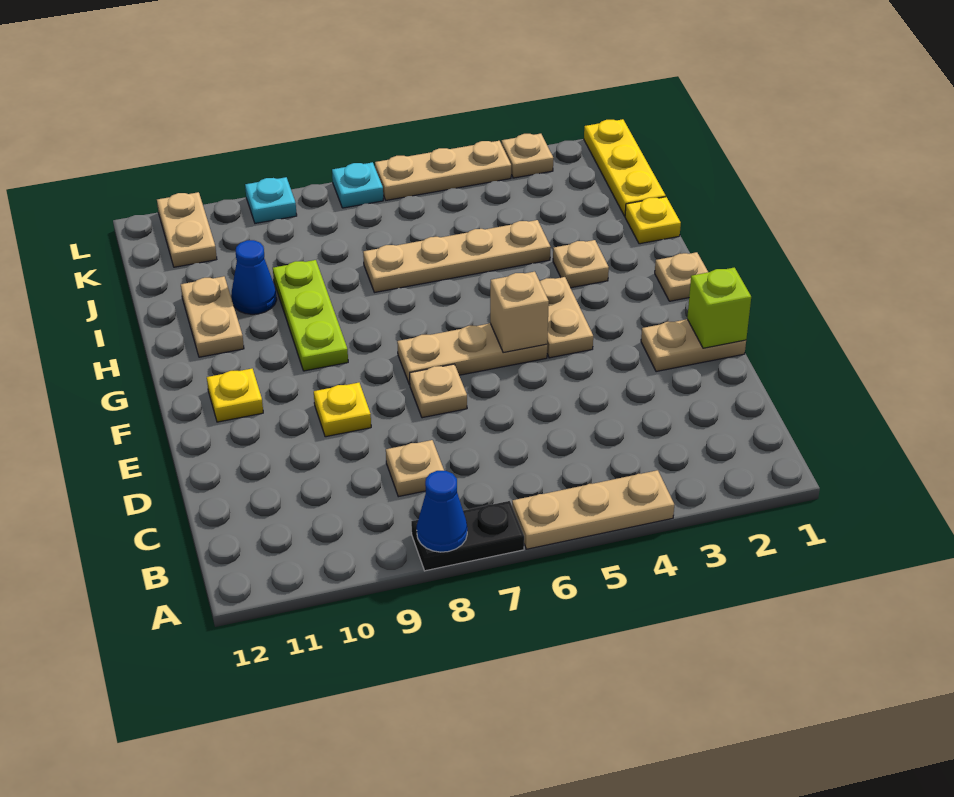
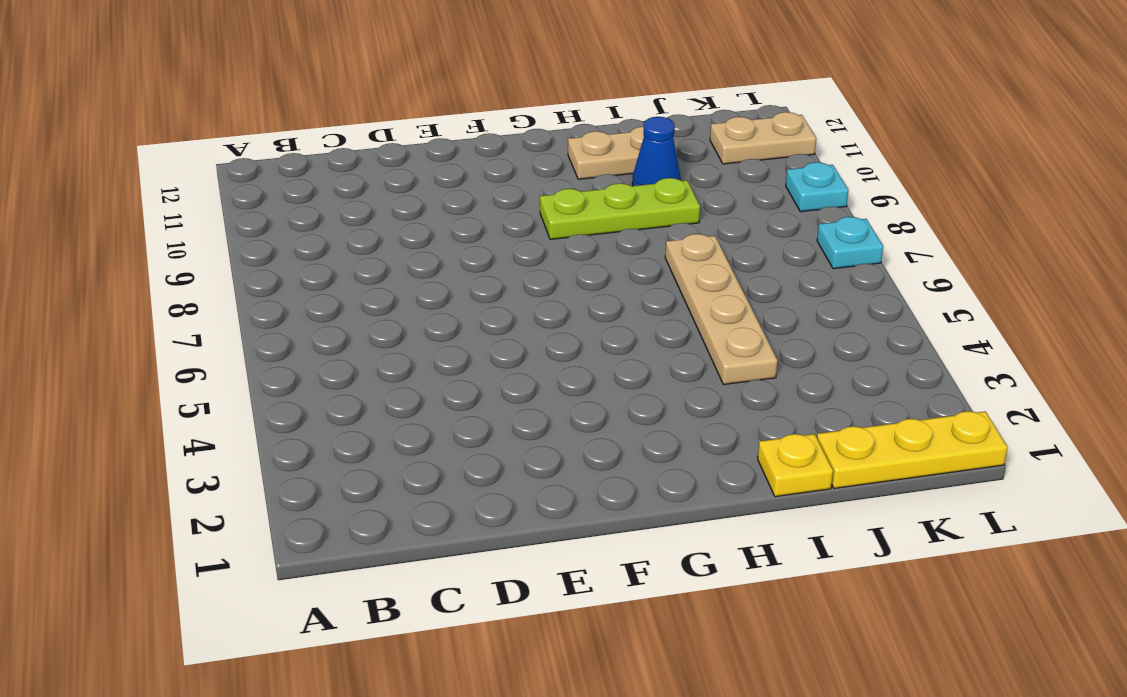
none -> tan plate A4:A6 level 1
none -> black plate A7:A8 level 1
none -> tan plate C8 level 1

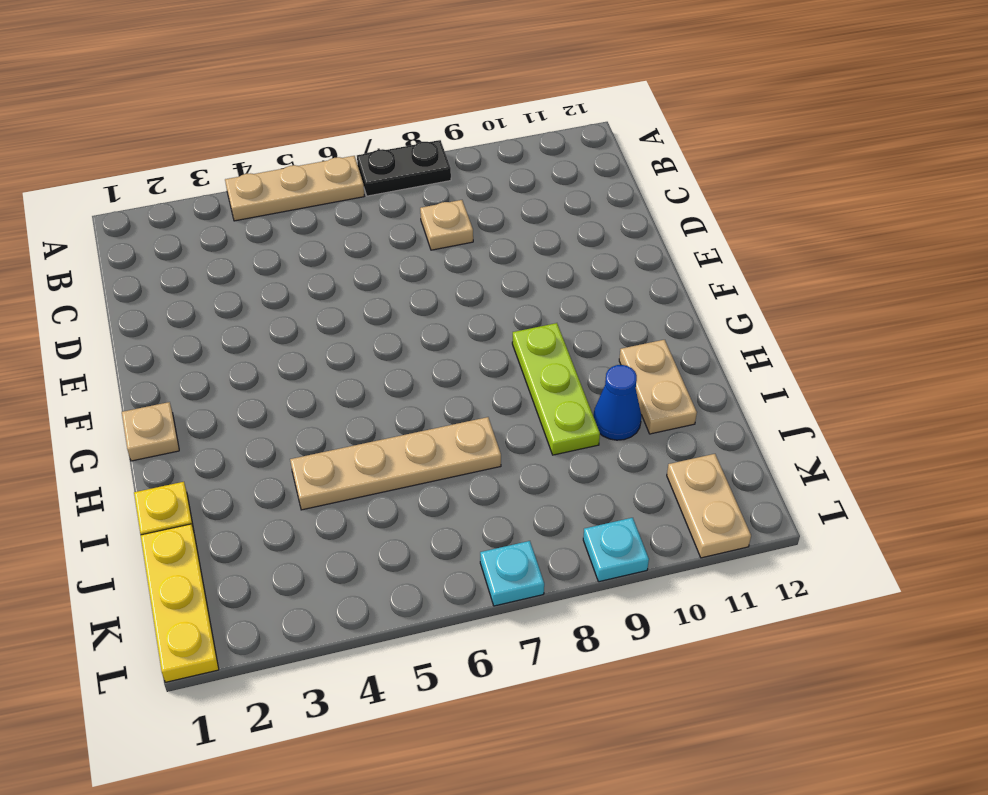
none -> tan plate E1:E2 level 1
none -> tan plate E7 level 1
none -> yellow plate E9 level 1

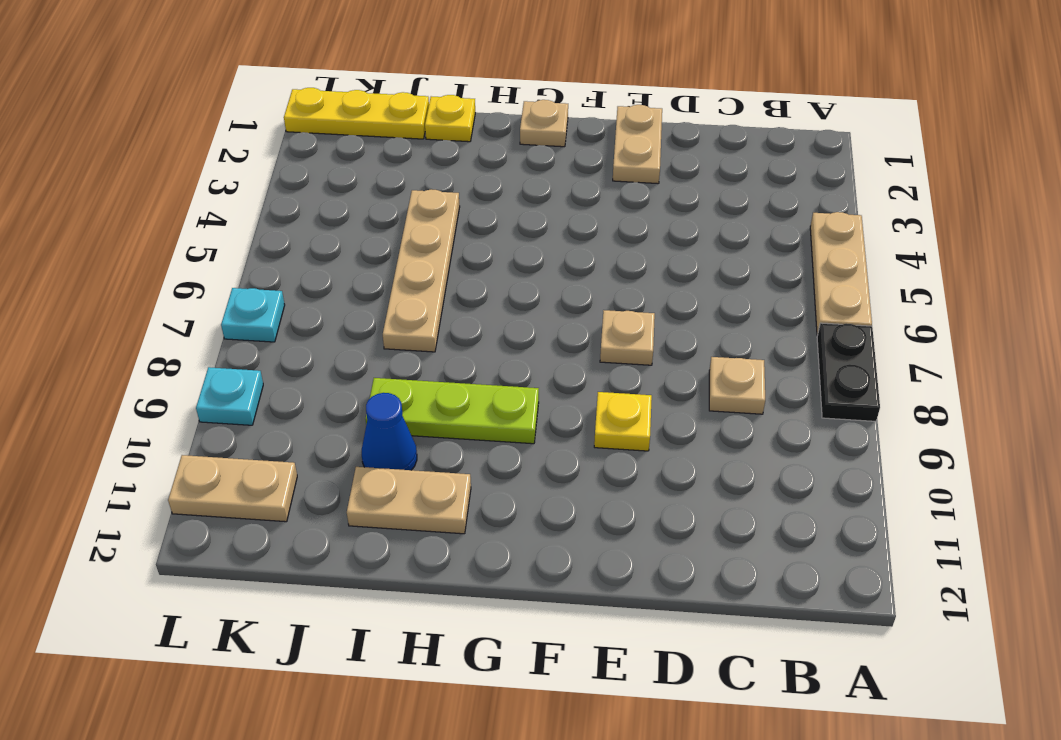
none -> tan plate F4:G4 level 1
none -> tan plate F5:F7 level 1
none -> yellow plate F11 level 1

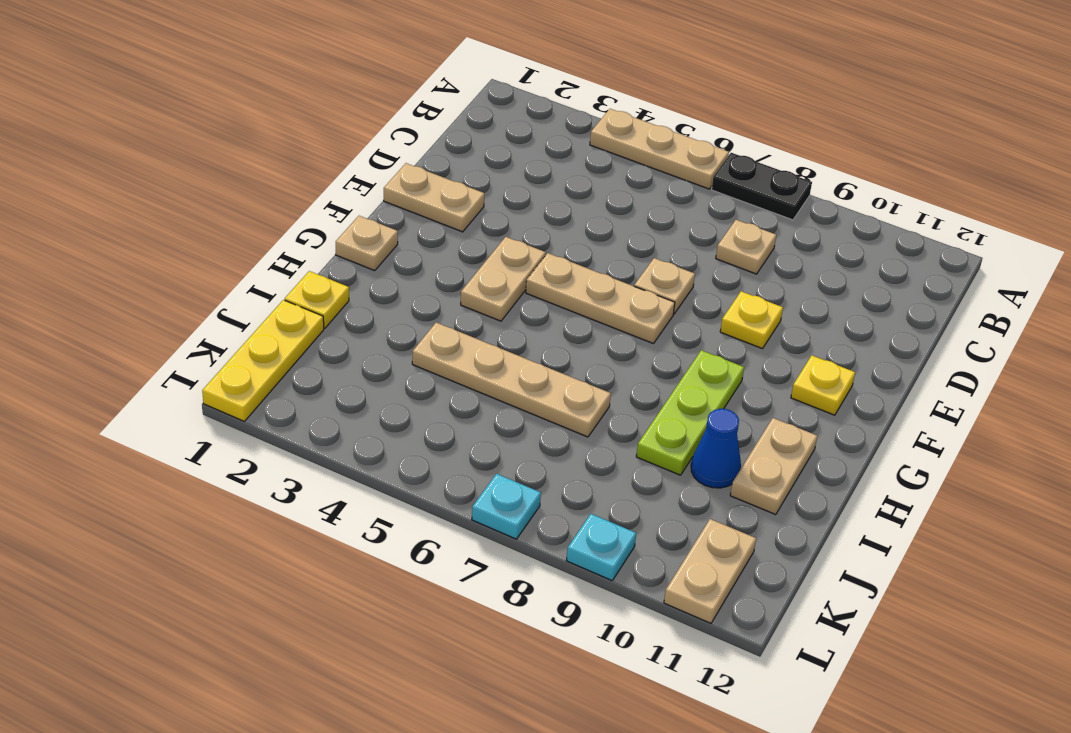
none -> tan plate H3 level 1
none -> tan plate L3 level 1
none -> tan plate L4:L6 level 1

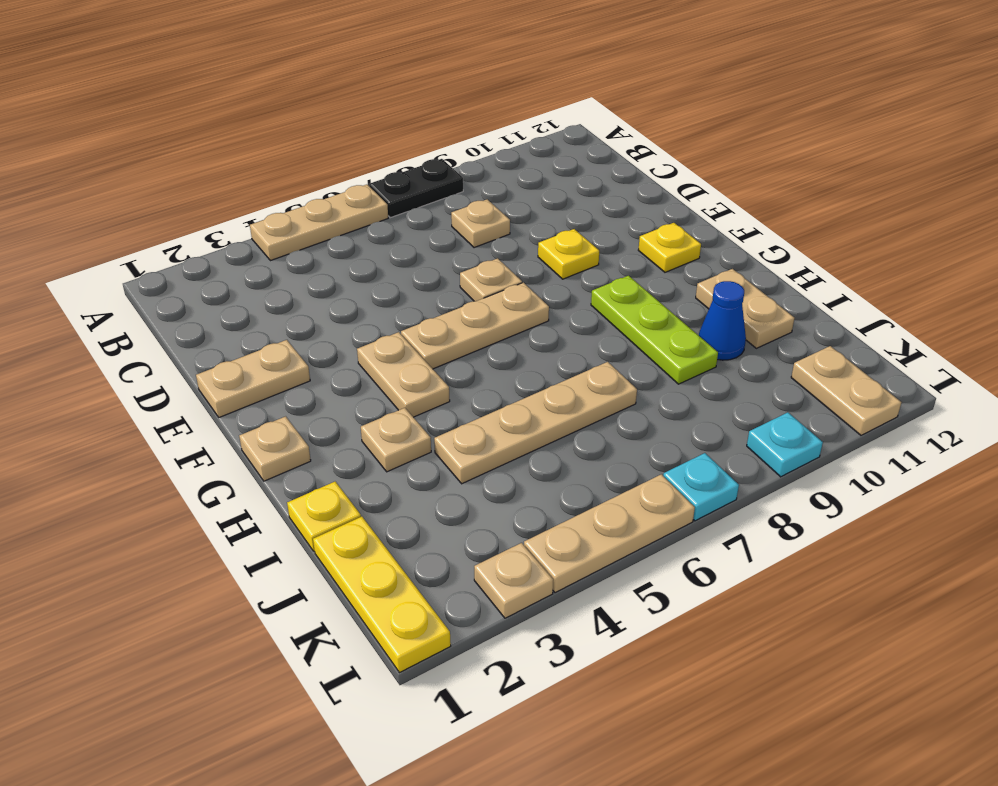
none -> blue cone A8 level 2
none -> lime brick E1 level 2
none -> tan brick F5 level 2

